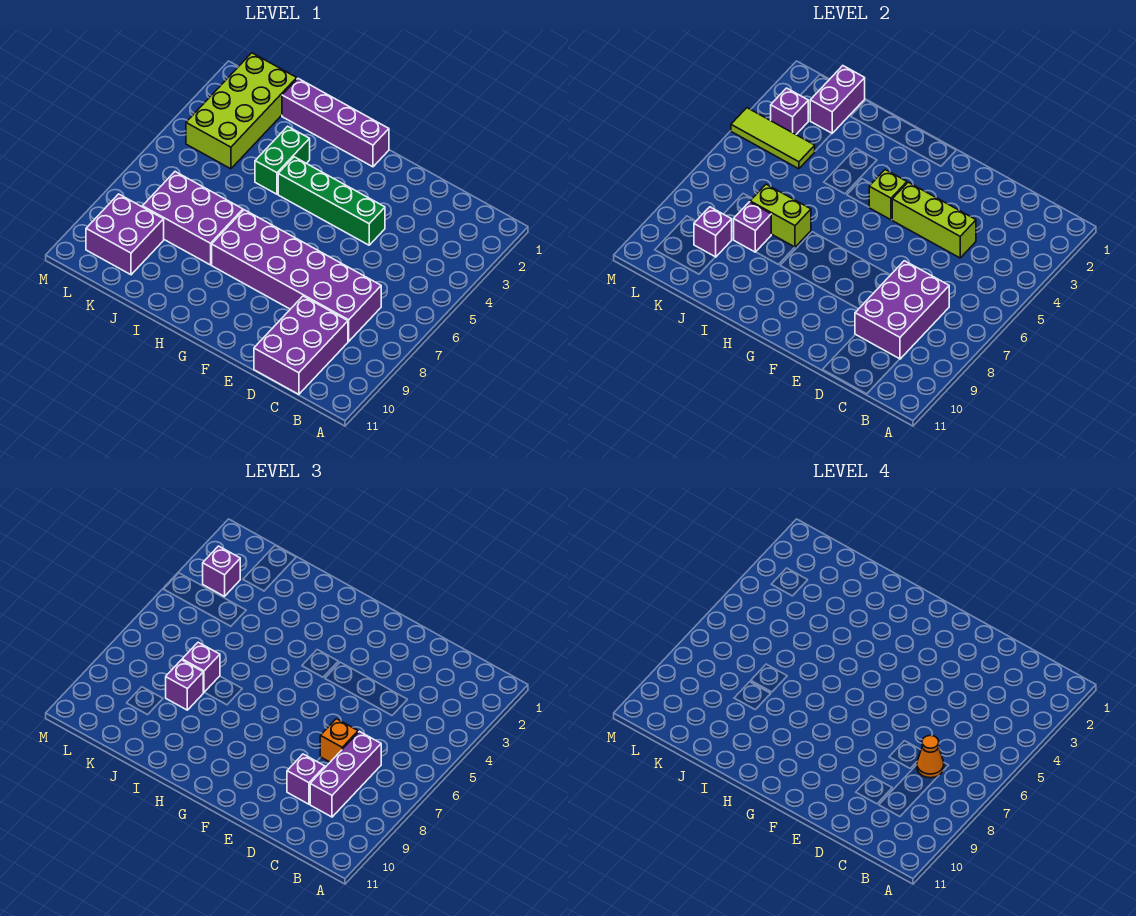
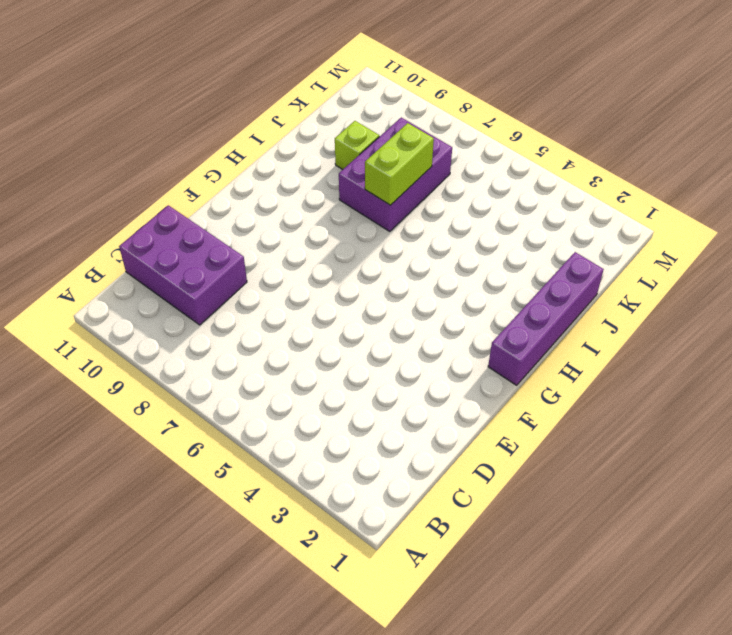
lime brick J9 level 1 -> lime brick G4 level 2
none -> purple brick C7:H8 level 1
none -> green brick E4:H4 level 1
none -> green brick I3:I4 level 1

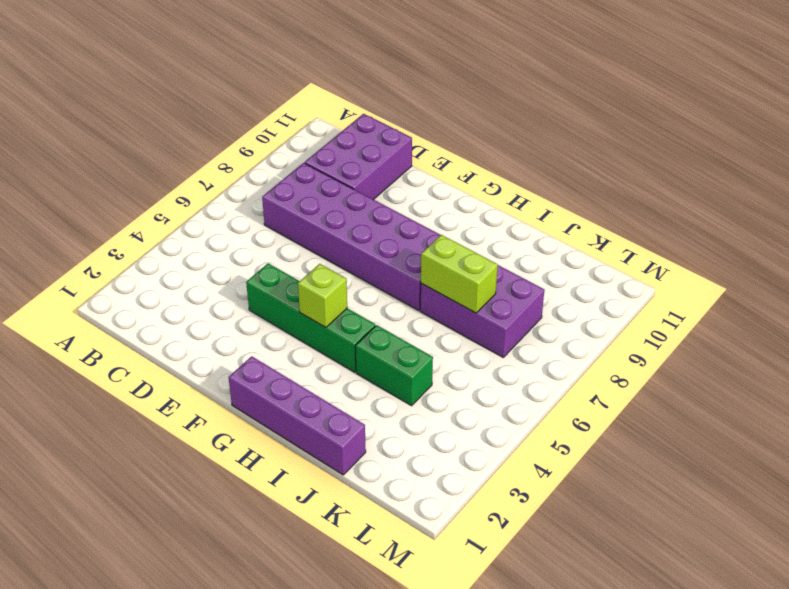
green brick I4:J4 level 1 -> green brick I3:I4 level 1
none -> lime brick K1:L4 level 1
none -> purple brick K9:L10 level 1
none -> purple brick C7:D9 level 2

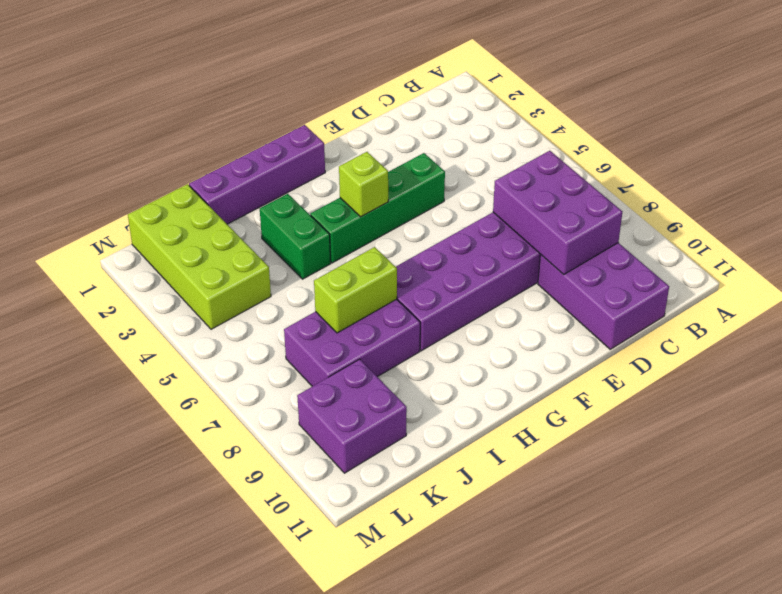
none -> lime brick D4:F4 level 2
none -> purple brick J8 level 2
none -> purple brick K1:K2 level 2

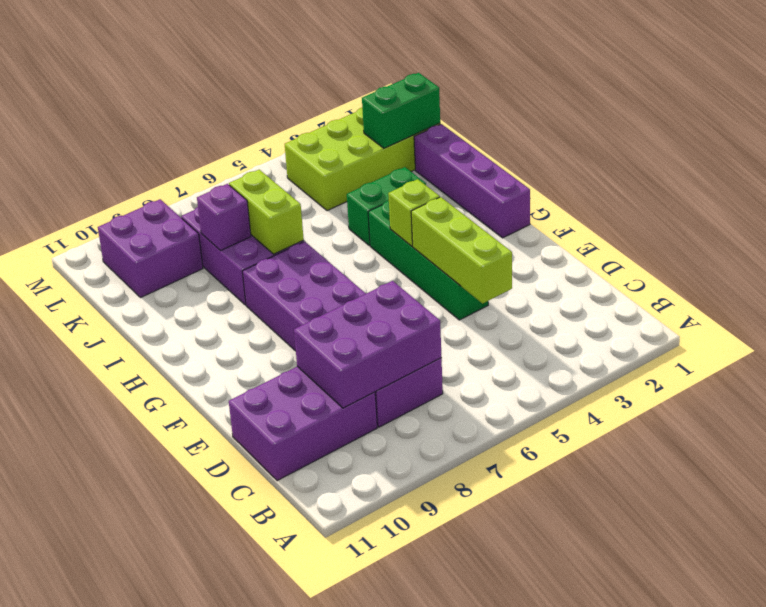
green brick K1:K2 level 2 -> purple brick K1:K2 level 2
none -> lime tile K4:M4 level 2
none -> purple brick K9 level 2
none -> purple brick L3 level 2

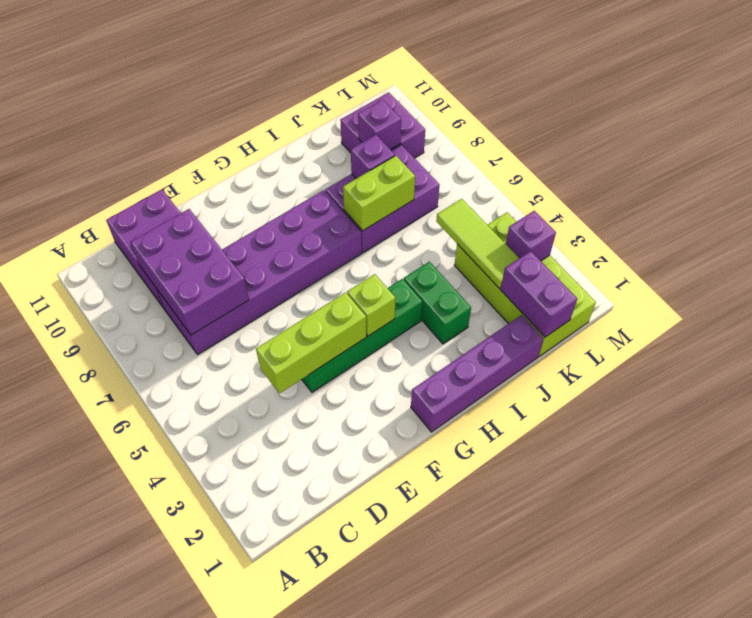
lime tile K3:K5 level 2 -> lime tile K4:M4 level 2
none -> purple brick C7:C9 level 3
none -> orange brick D7 level 3
none -> purple brick D9 level 3

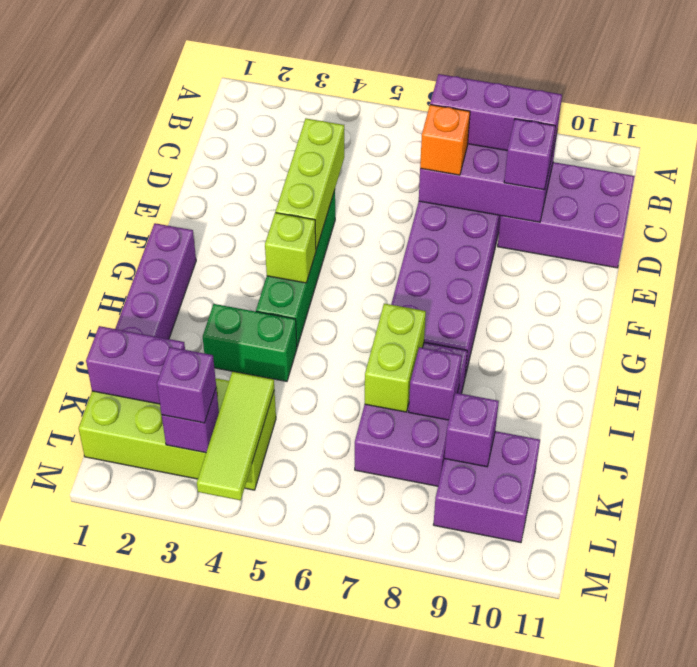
none -> purple brick J7 level 3
none -> purple brick J8 level 3
none -> orange cone C7 level 4

